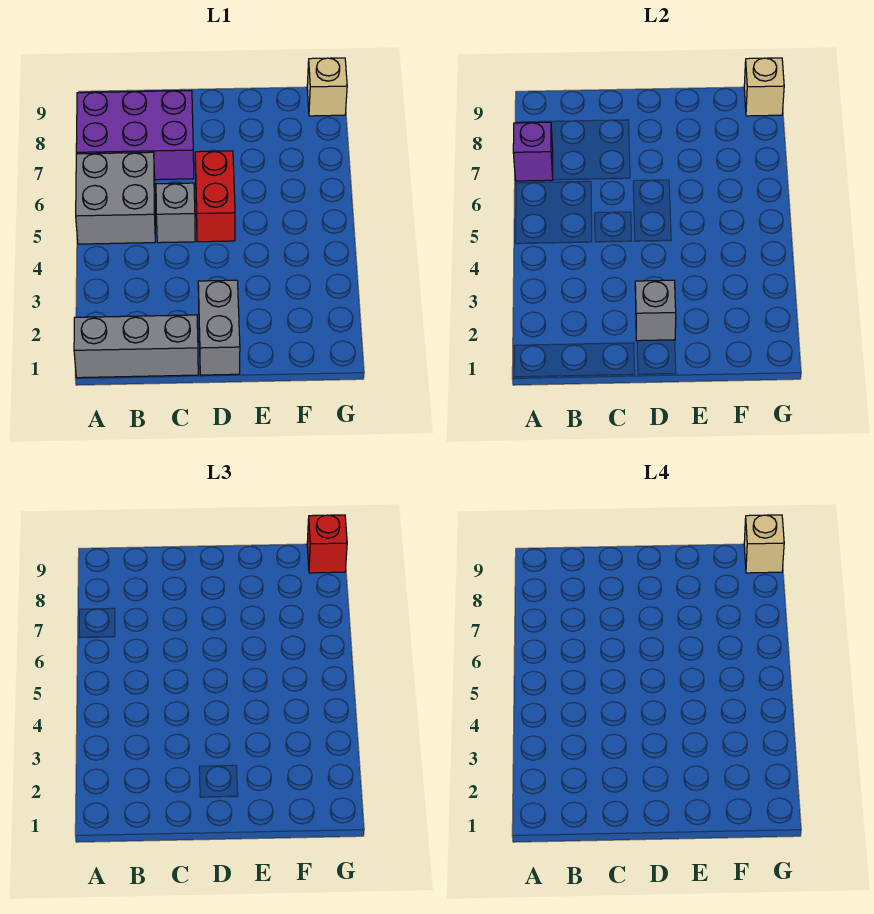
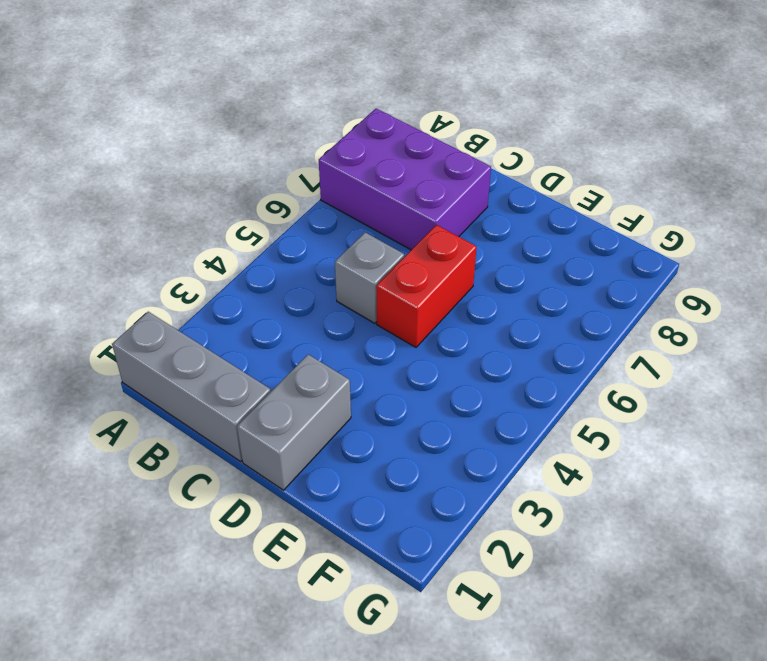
none -> grey brick A5:B6 level 1
none -> tan brick G9 level 1
none -> purple brick A7 level 2

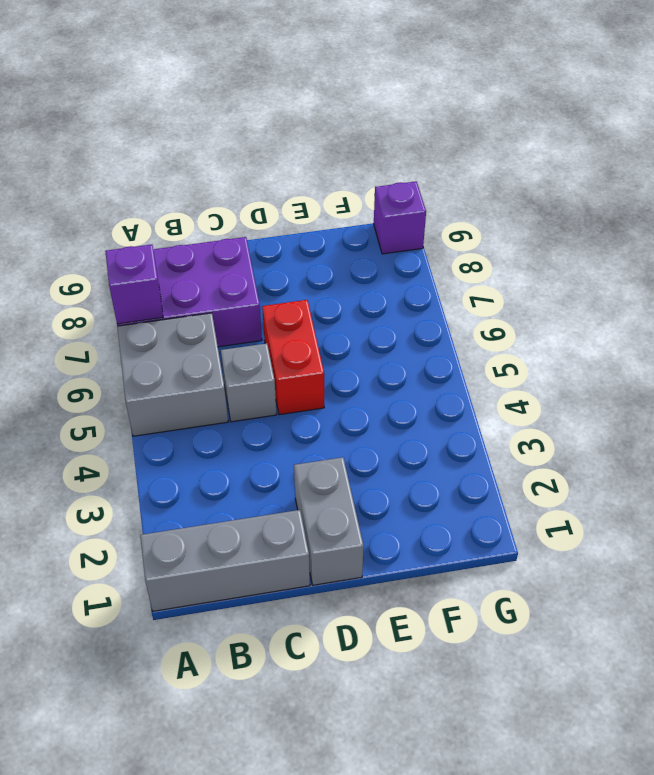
purple brick G9 level 1 -> tan brick G9 level 1
none -> grey brick D2 level 2
none -> tan brick G9 level 2
none -> red brick G9 level 3

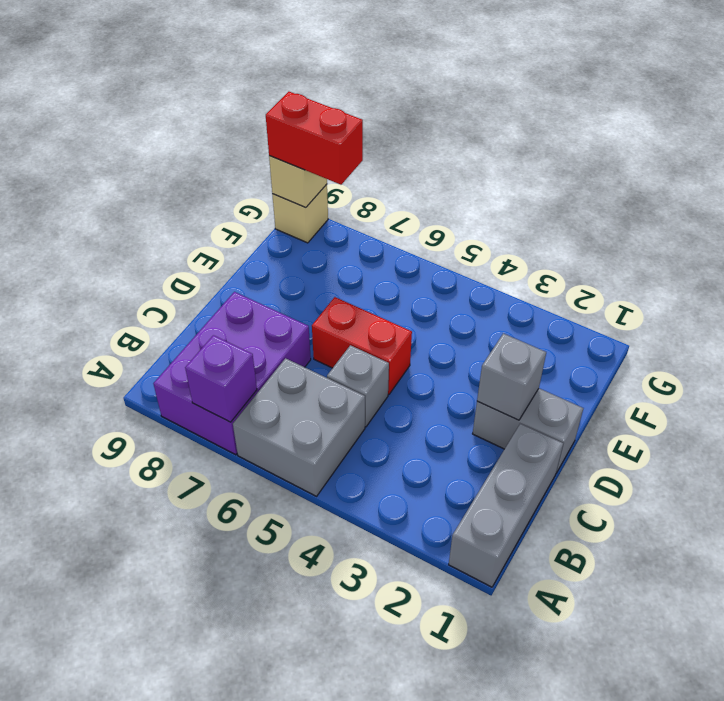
red brick G8:G9 level 3 -> red brick G9 level 3
none -> tan brick G9 level 4

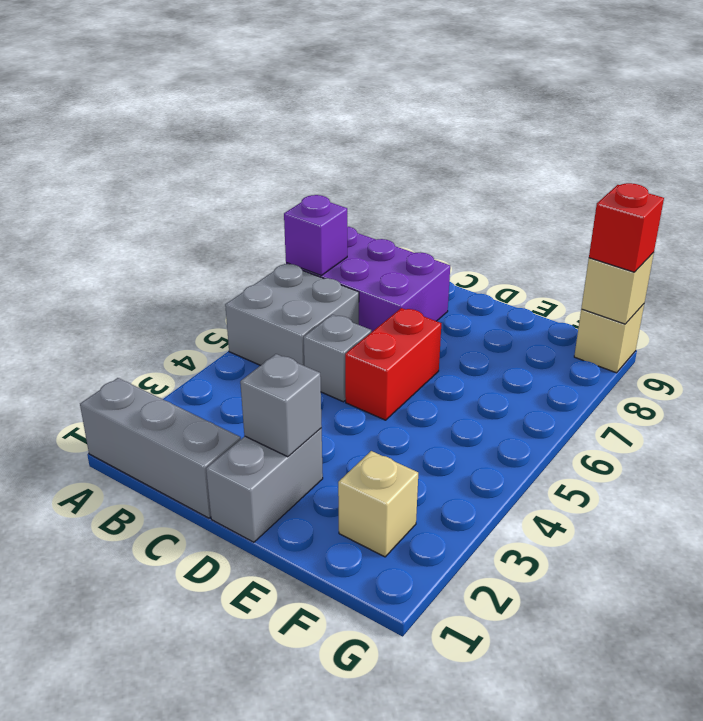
tan brick F2 level 1 -> tan brick G9 level 4

